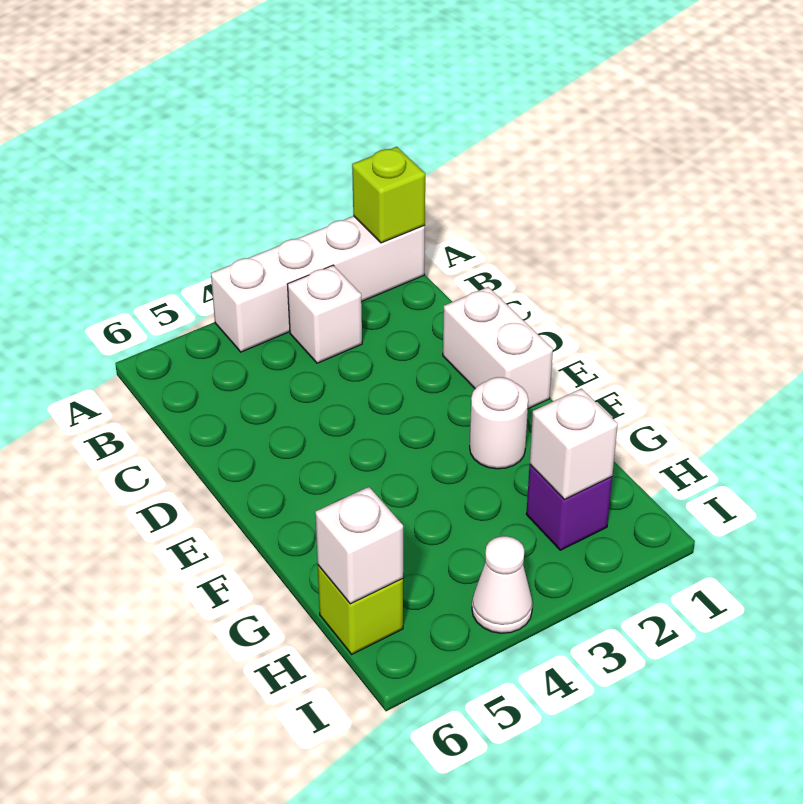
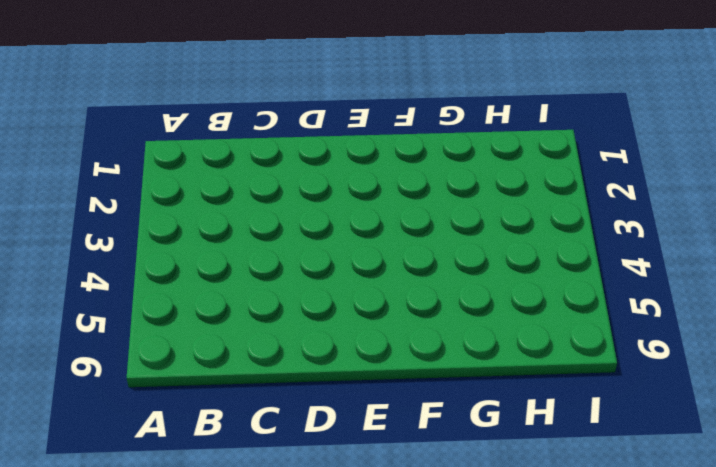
none -> white brick A1:A4 level 1
none -> white brick B3 level 1

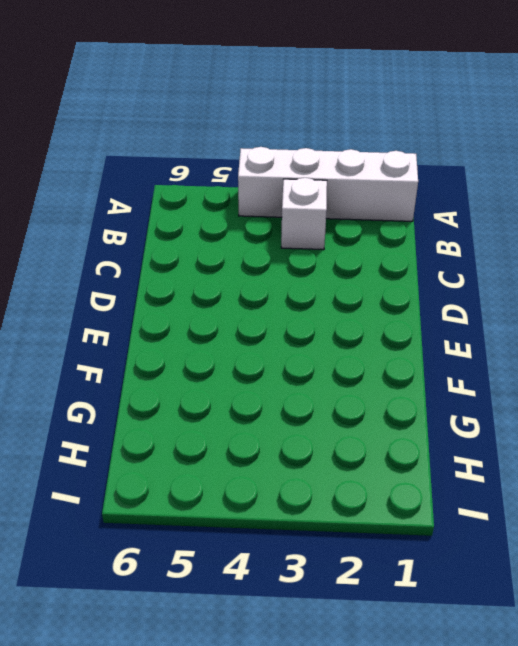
none -> white brick D1:E1 level 1
none -> white round brick F2 level 1

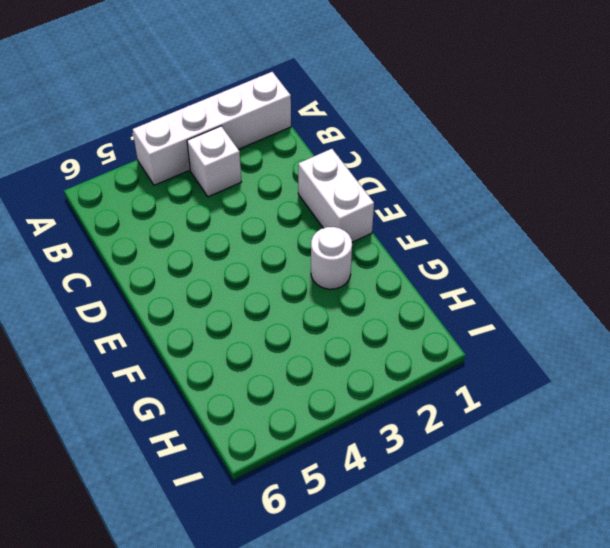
none -> purple brick H2 level 1
none -> lime brick H6 level 1

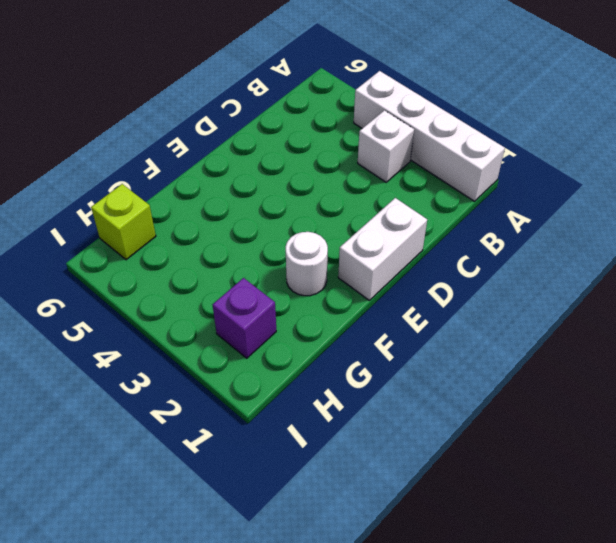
none -> white cone I4 level 1
none -> lime brick A1 level 2

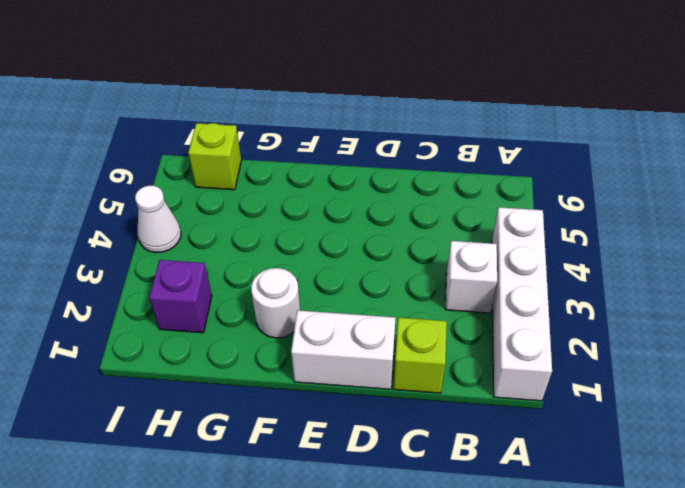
lime brick C1 level 1 -> lime brick A1 level 2
none -> white brick H2 level 2
none -> white brick H6 level 2

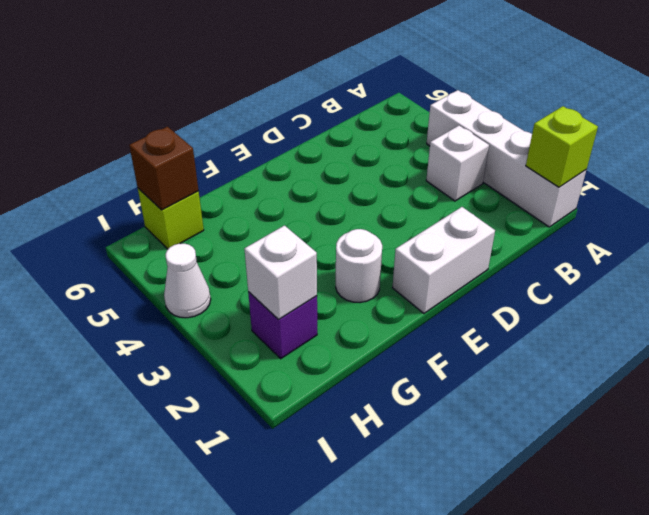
brown brick H6 level 2 -> white brick H6 level 2

